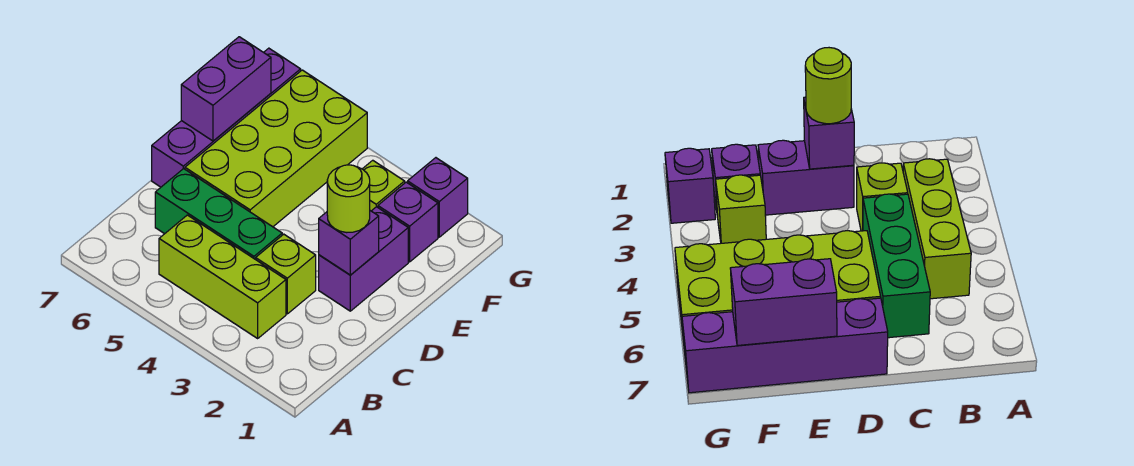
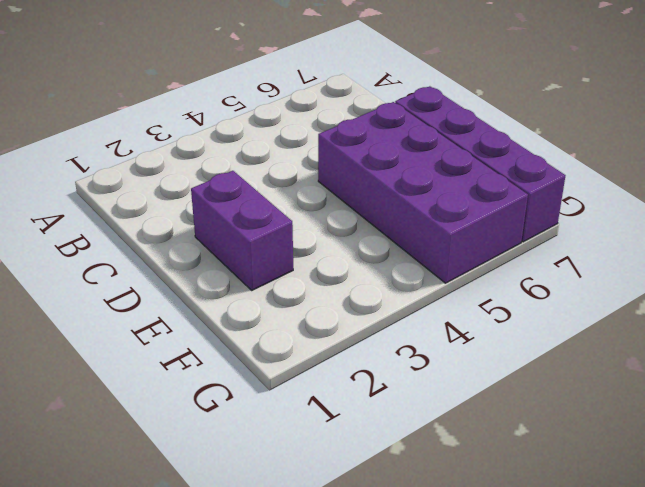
purple brick D5:G6 level 1 -> lime brick D5:G6 level 1
none -> lime brick B3:B5 level 1
none -> lime brick C3 level 1
none -> green brick C4:C6 level 1

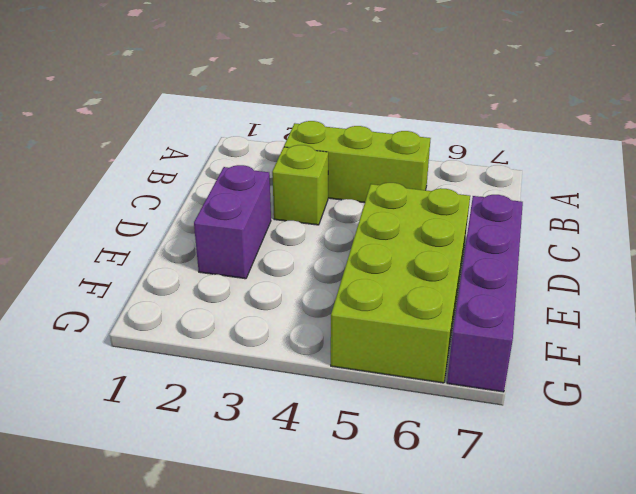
none -> green brick C4:C6 level 1
none -> purple brick F2 level 1
none -> lime brick F3 level 1

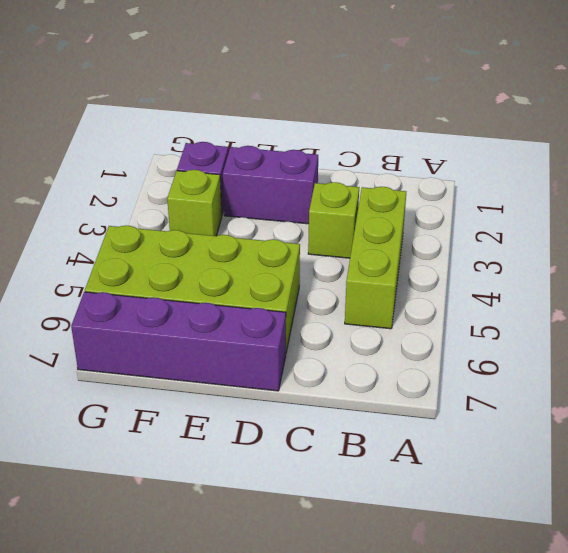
none -> green brick C4:C6 level 1
none -> purple brick G2 level 1
none -> purple brick D2 level 2

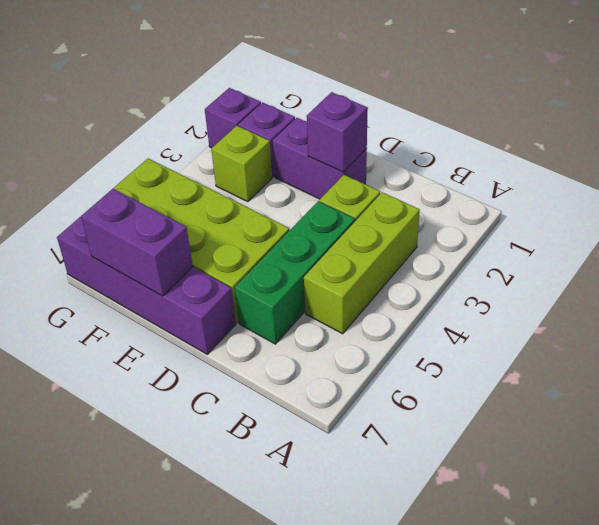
none -> lime round brick D2 level 3

